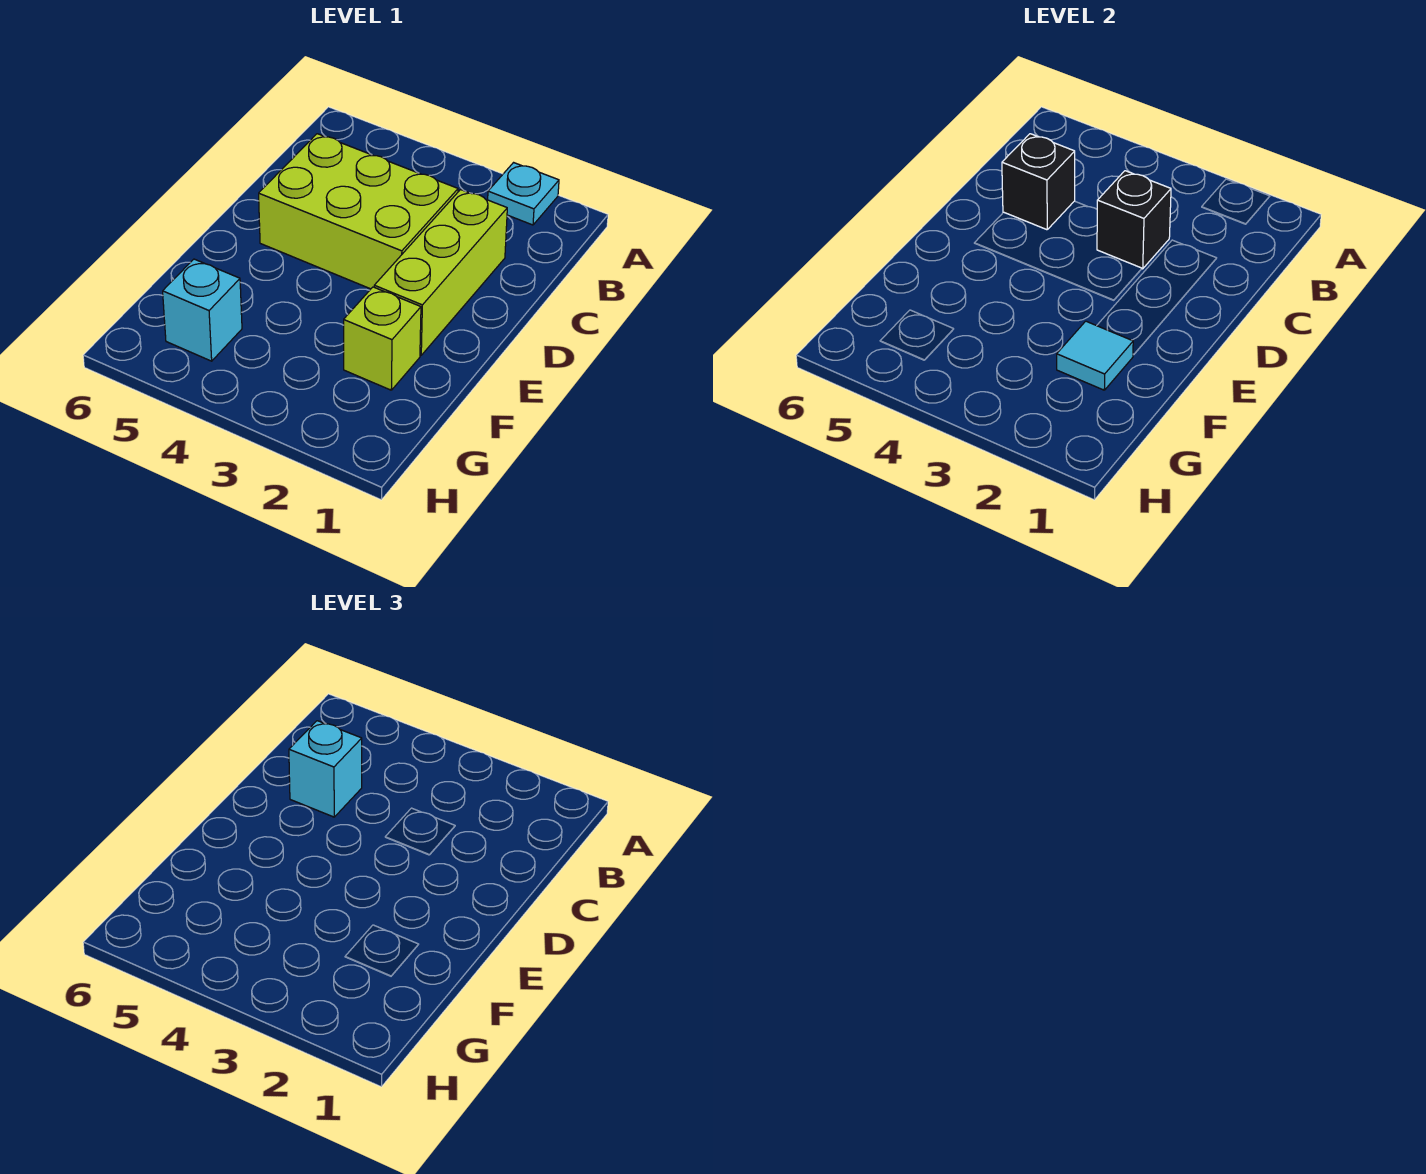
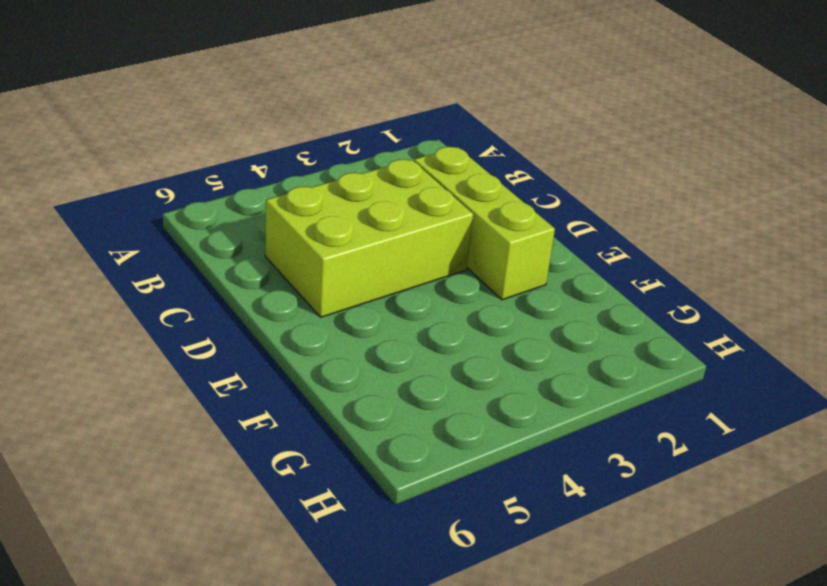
none -> cyan plate A2 level 1
none -> lime brick F2 level 1

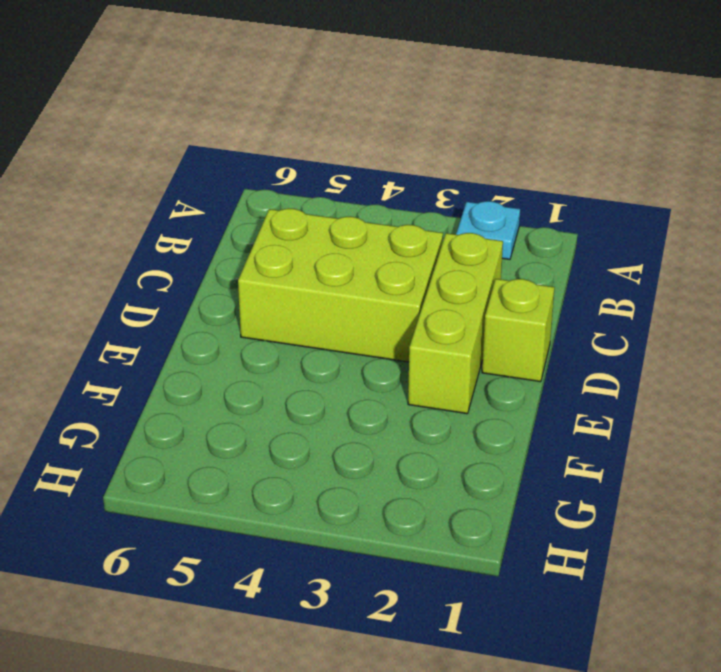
lime brick D1 level 1 -> lime brick F2 level 1
none -> cyan brick G5 level 1
none -> black brick C3 level 2

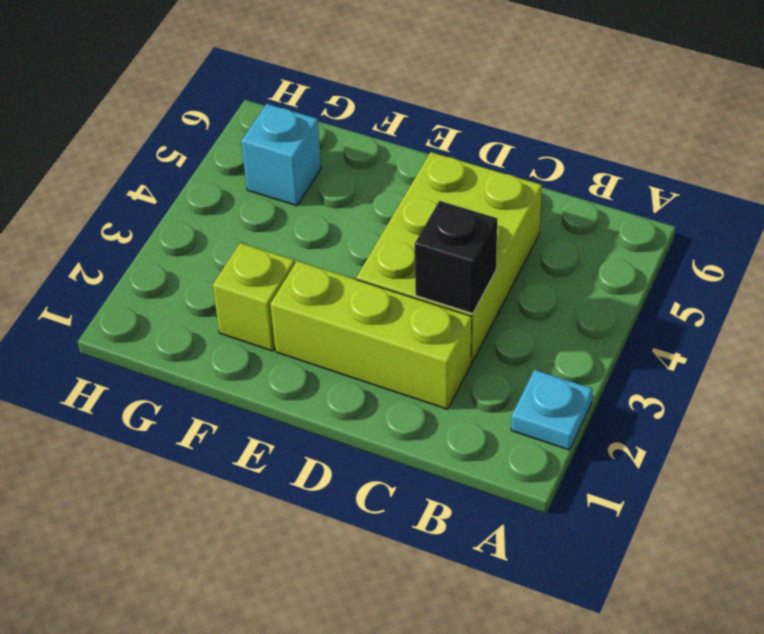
none -> black brick C5 level 2
none -> cyan tile F2 level 2

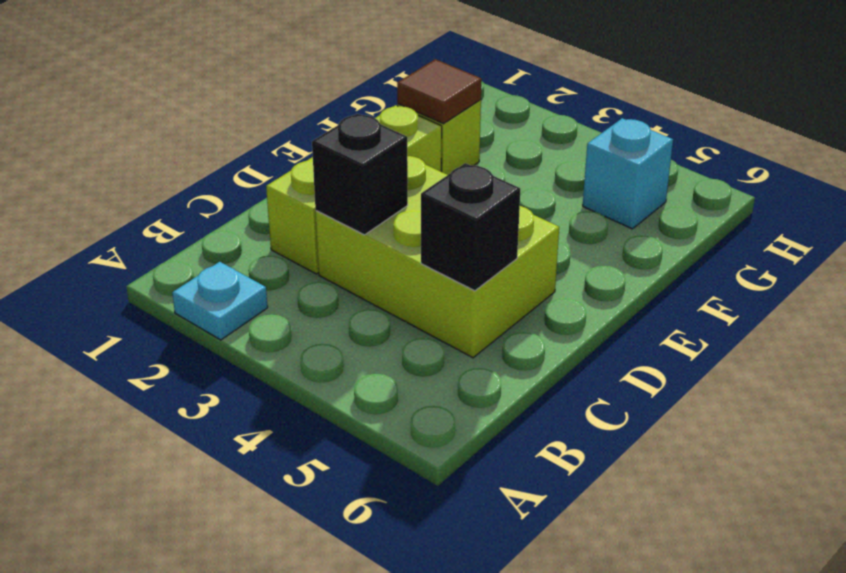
brown tile F2 level 2 -> cyan tile F2 level 2
none -> cyan brick C5 level 3

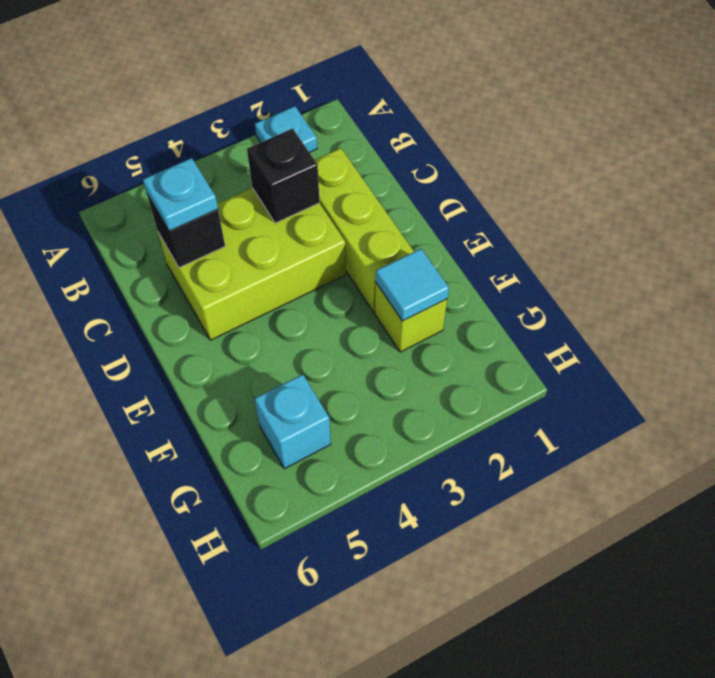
cyan plate C5 level 3 -> cyan brick C5 level 3

